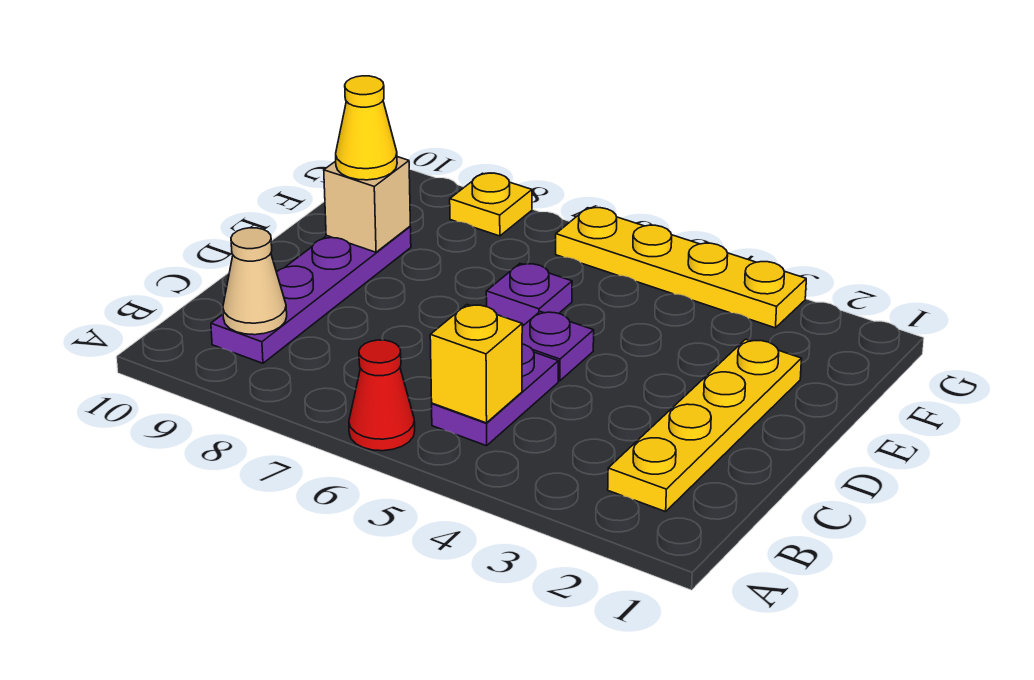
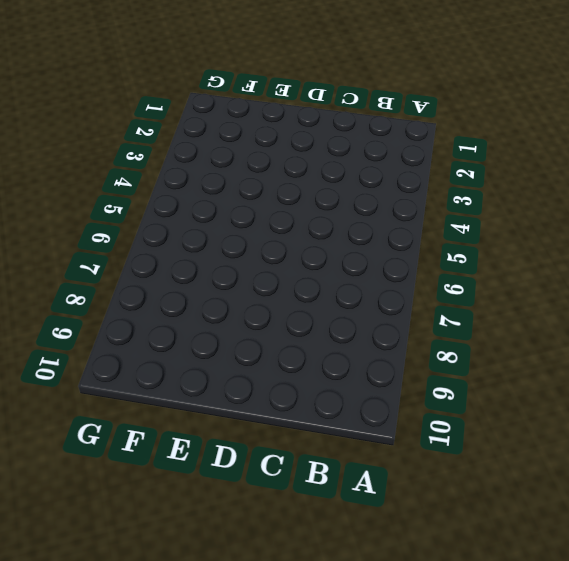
none -> red cone A6 level 1
none -> yellow plate B2:E2 level 1
none -> purple plate B5:C5 level 1

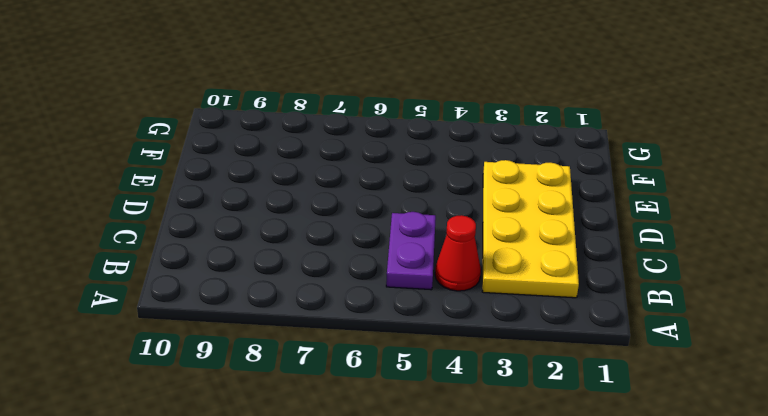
yellow plate B2:E3 level 1 -> yellow plate B2:E2 level 1
red cone B4 level 1 -> red cone A6 level 1
none -> purple plate B9:E9 level 1
none -> purple plate D5 level 1
none -> purple plate E6 level 1

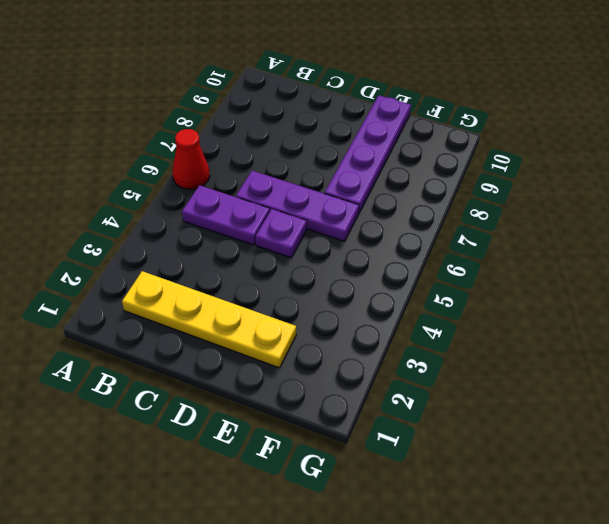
purple plate C6:E6 level 1 -> purple plate E6 level 1
purple plate E7:E10 level 1 -> purple plate B9:E9 level 1
none -> yellow plate G3:G6 level 1
none -> yellow plate G8 level 1
none -> yellow brick B5 level 2

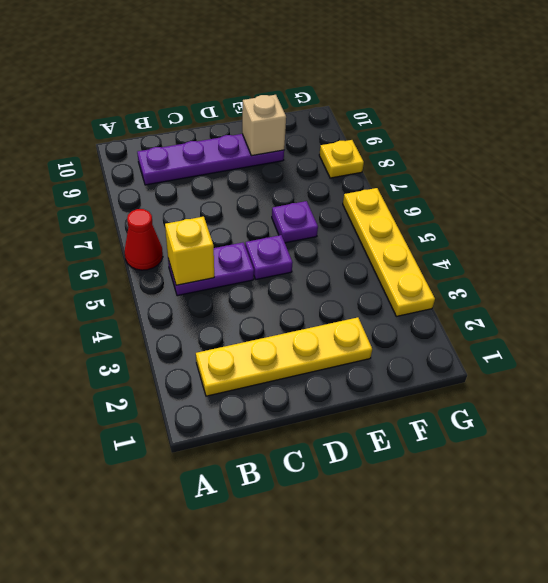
none -> tan cone B9 level 2
none -> yellow cone E9 level 3

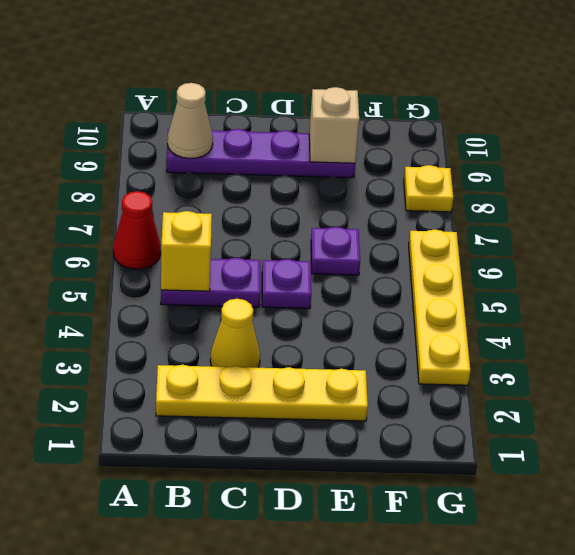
yellow cone C3 level 1 -> yellow cone E9 level 3

